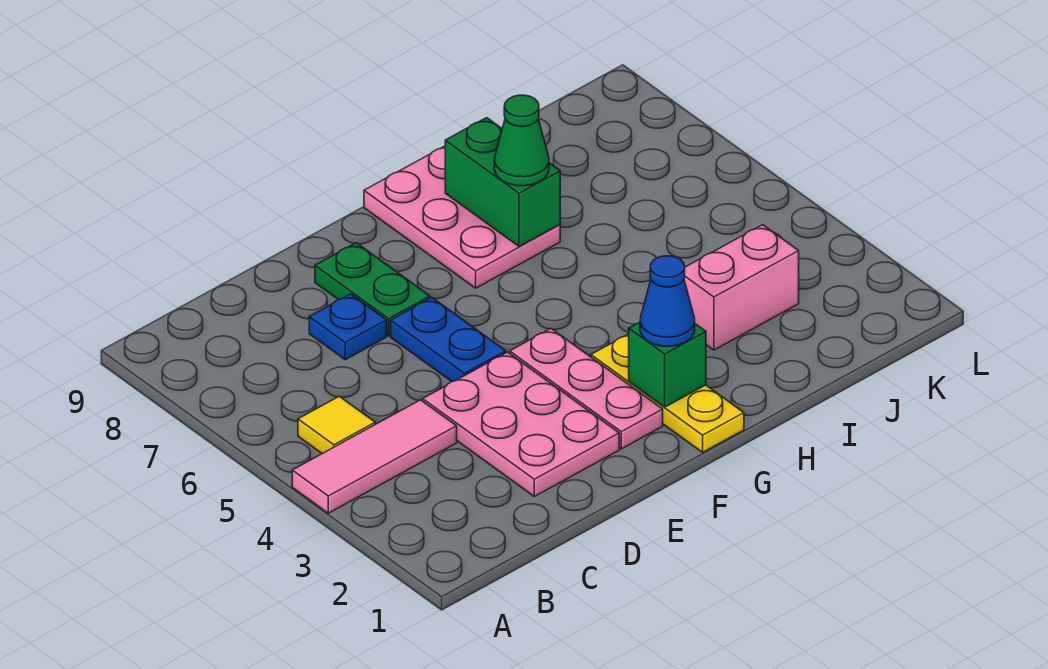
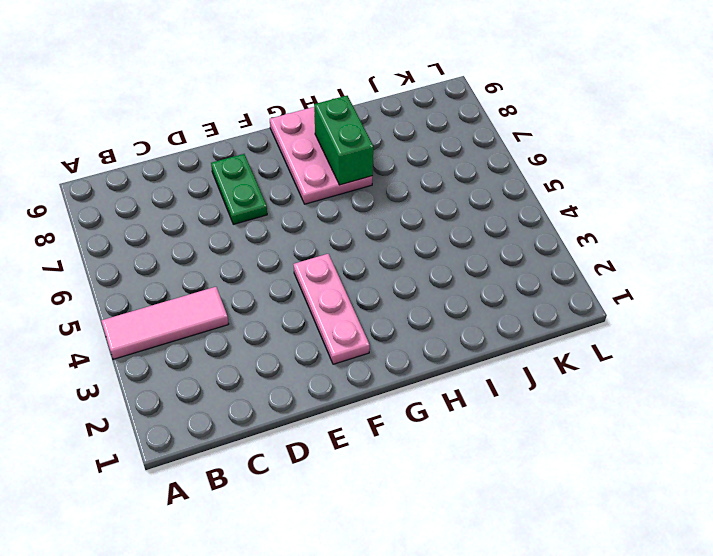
none -> yellow tile B5 level 1
none -> pink plate D2:E4 level 1
none -> blue plate D7 level 1

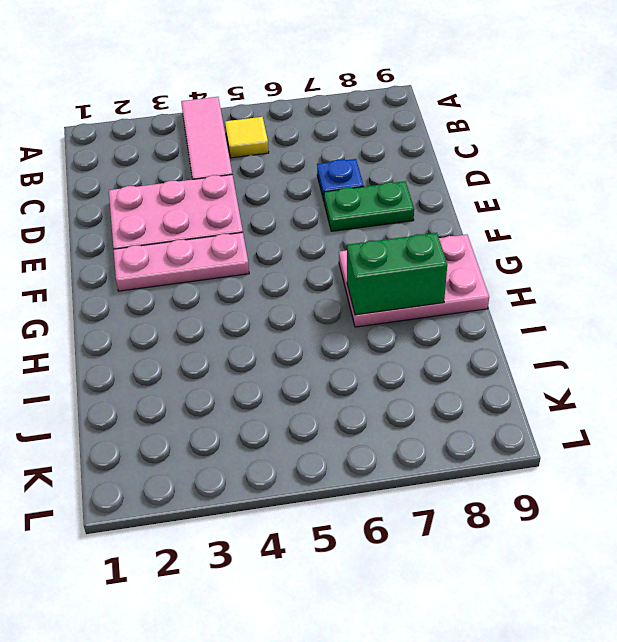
none -> blue plate E5:E6 level 1
none -> yellow plate G1:G3 level 1
none -> pink brick I3:J3 level 1

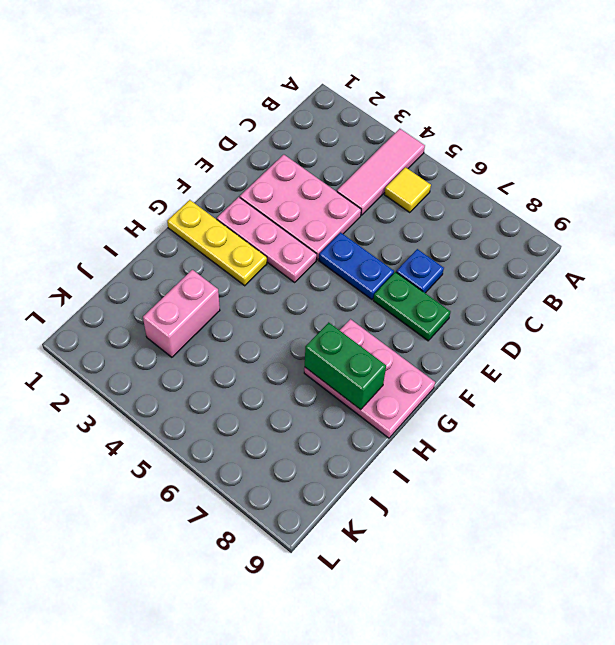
none -> green brick G2 level 2
none -> blue cone G2 level 3
none -> green cone H7 level 3

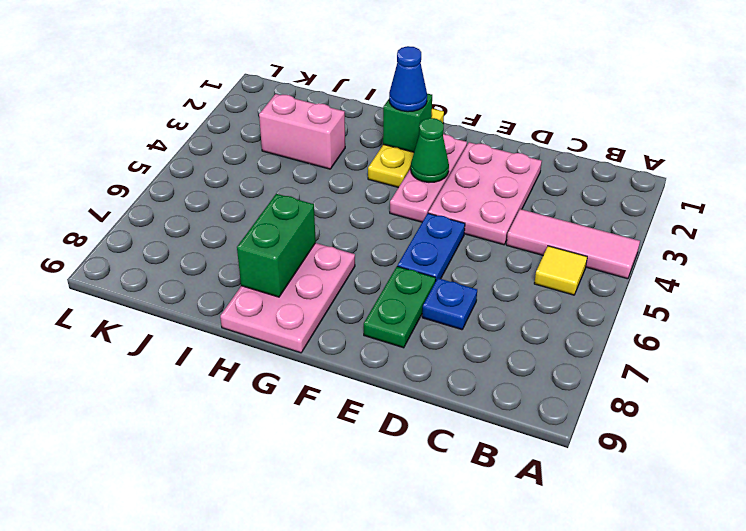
green cone F3 level 2 -> green cone H7 level 3

